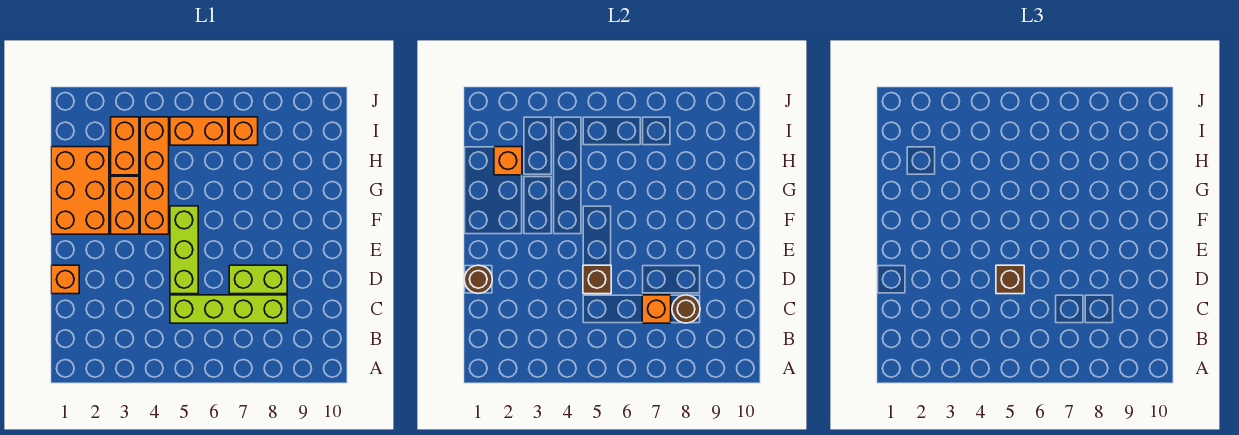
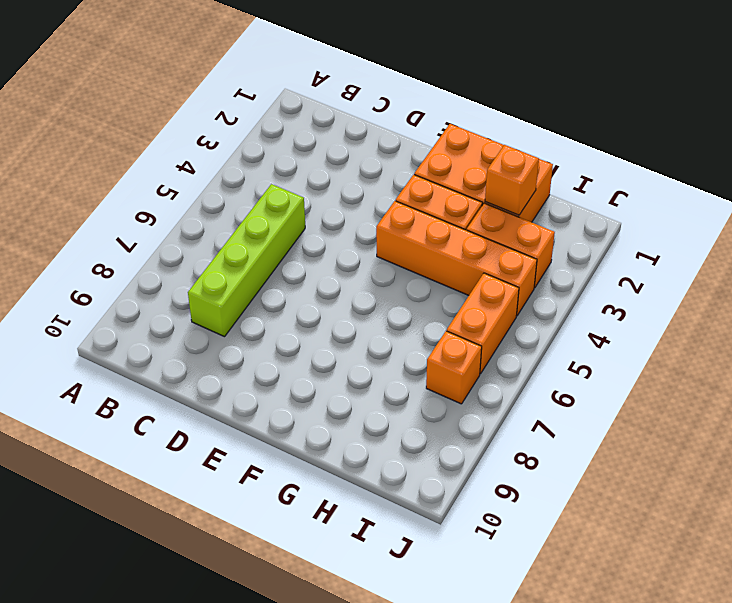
none -> orange brick D1 level 1
none -> lime brick D5:F5 level 1
none -> lime brick D7:D8 level 1

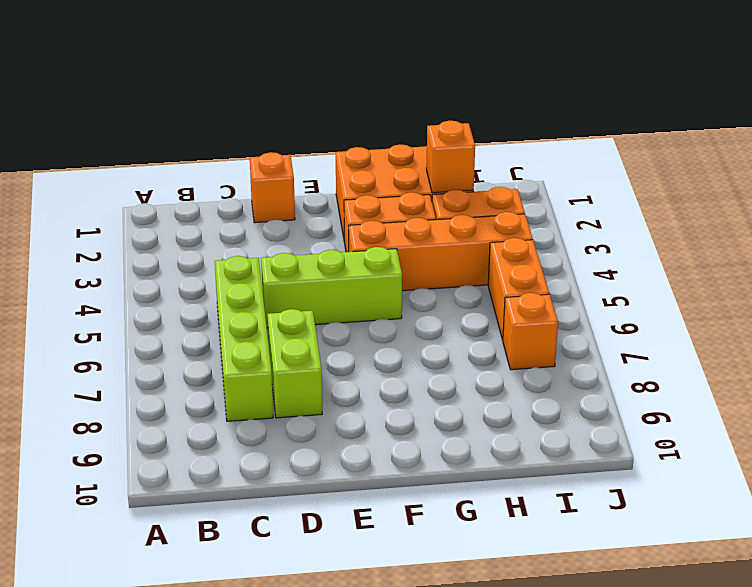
none -> orange brick C7 level 2
none -> brown round brick C8 level 2
none -> brown round brick D1 level 2

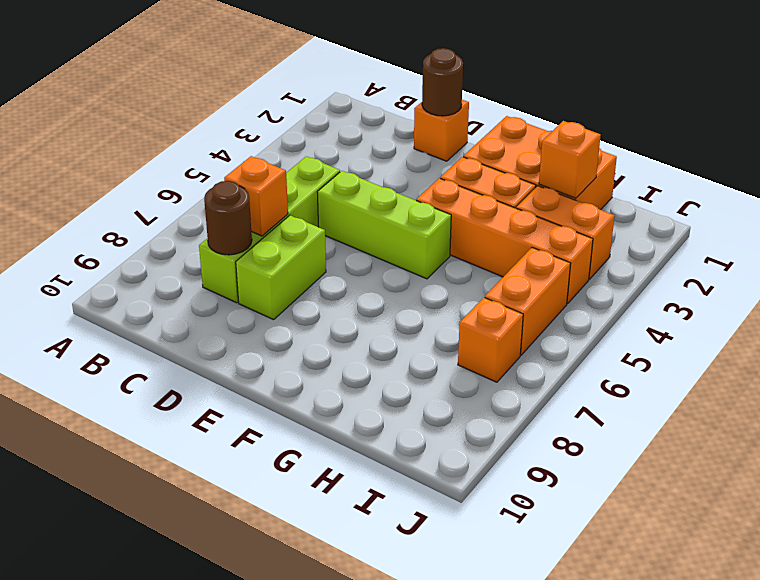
none -> brown brick D5 level 2
none -> brown brick D5 level 3

